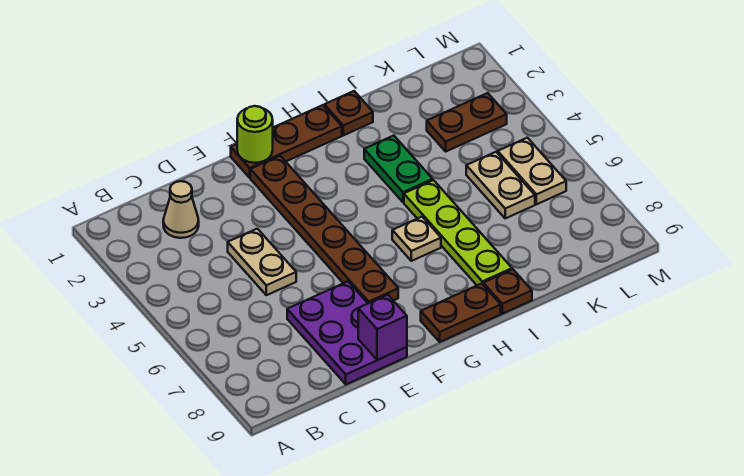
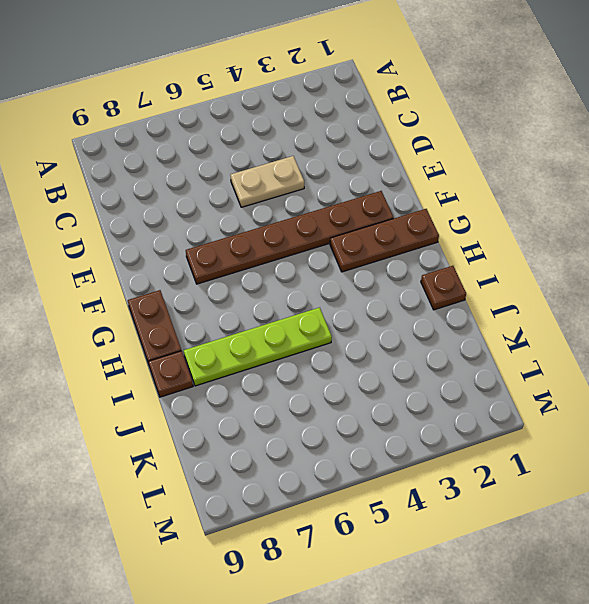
brown plate G1:G3 level 1 -> brown plate F1:H1 level 1
none -> tan cone C2 level 1
none -> purple plate D7:E9 level 1
none -> tan plate H6 level 1

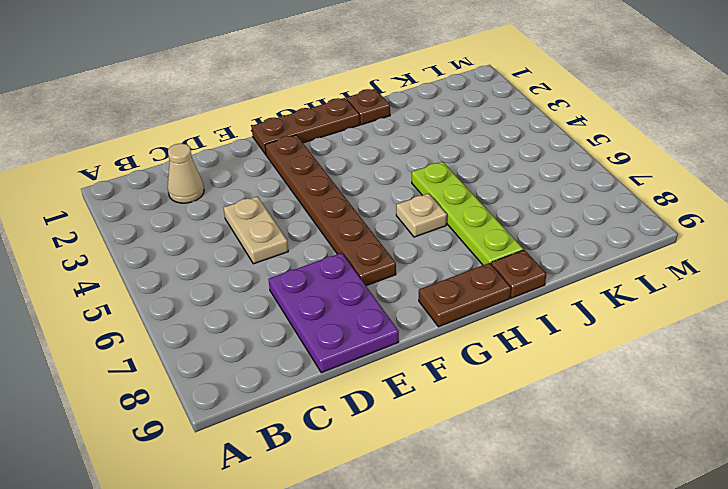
none -> green plate I3:I4 level 1
none -> brown plate K3:L3 level 1
none -> tan plate K5:K6 level 1

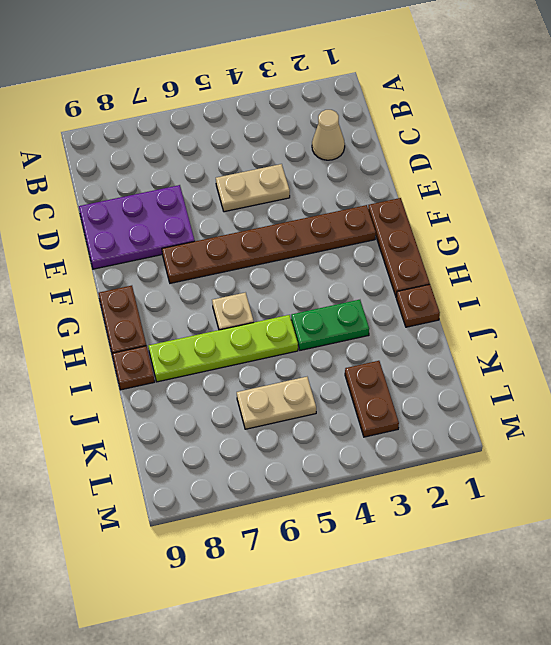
none -> tan plate L5:L6 level 1
none -> purple brick E9 level 2
none -> lime round brick F1 level 2

